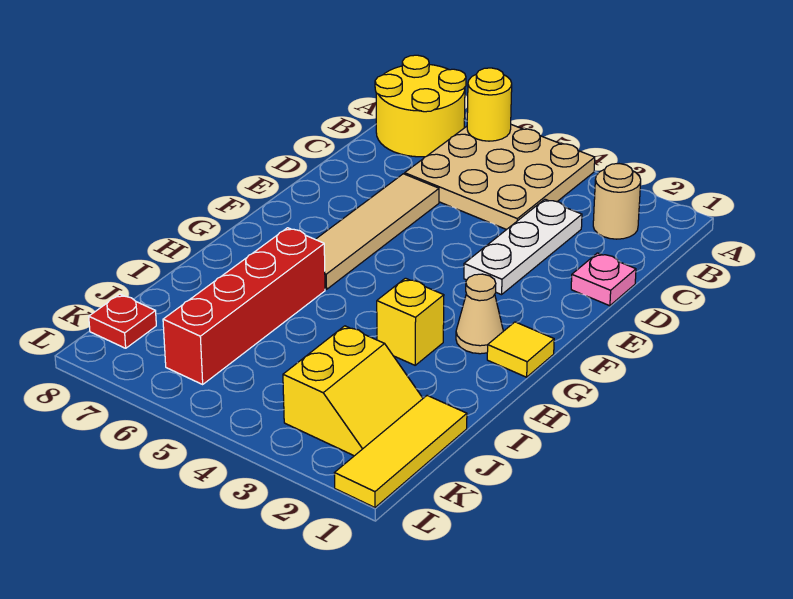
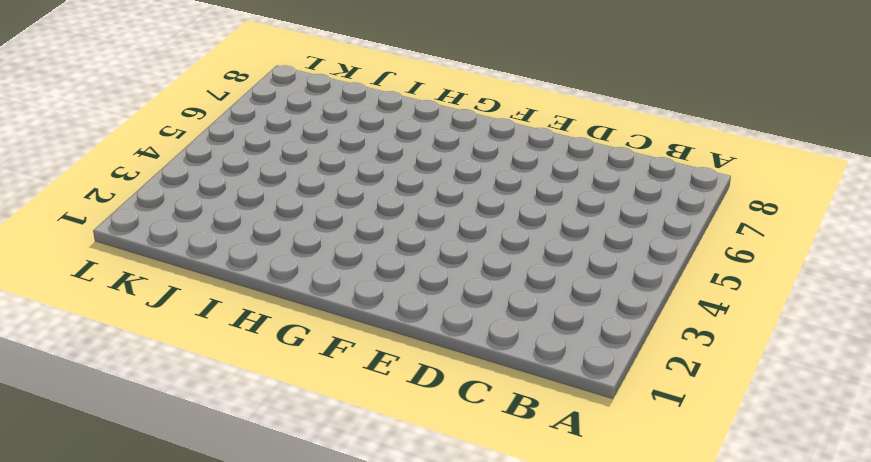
none -> tan plate A4:C6 level 1
none -> yellow round brick A7:B8 level 1
none -> tan round brick B2 level 1

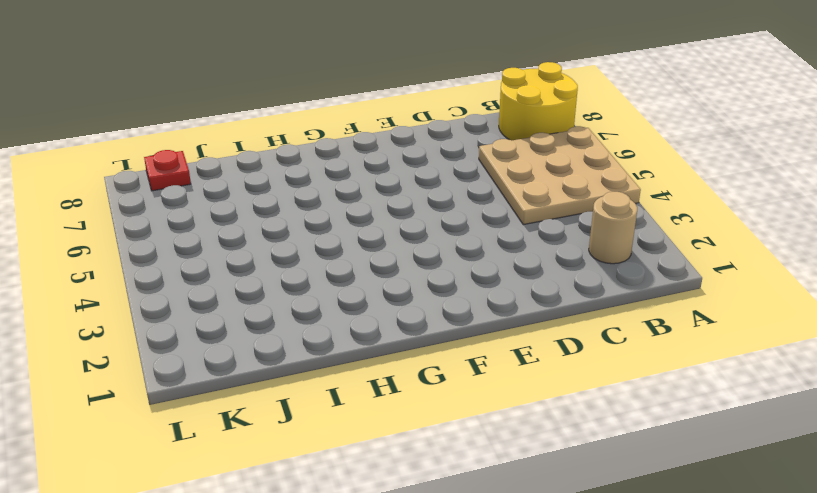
none -> white plate C3:E3 level 1
none -> pink plate D1 level 1
none -> tan tile D6:G6 level 1

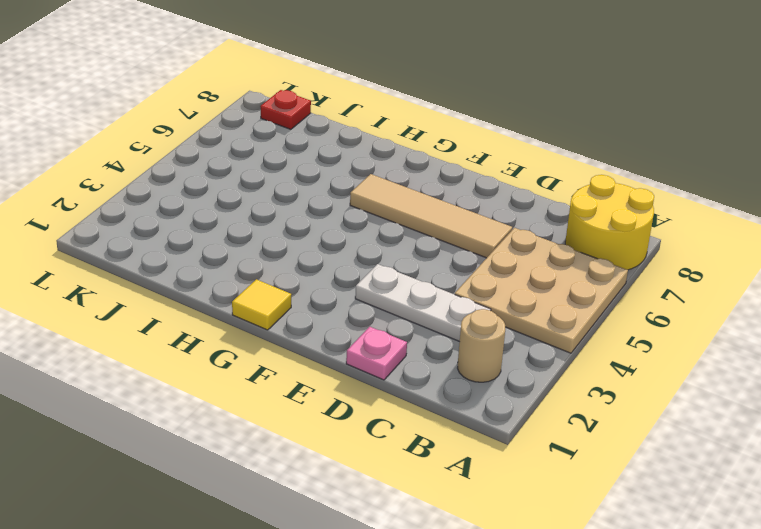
none -> tan cone G2 level 1
none -> yellow brick H3 level 1
none -> red brick H6:K6 level 1

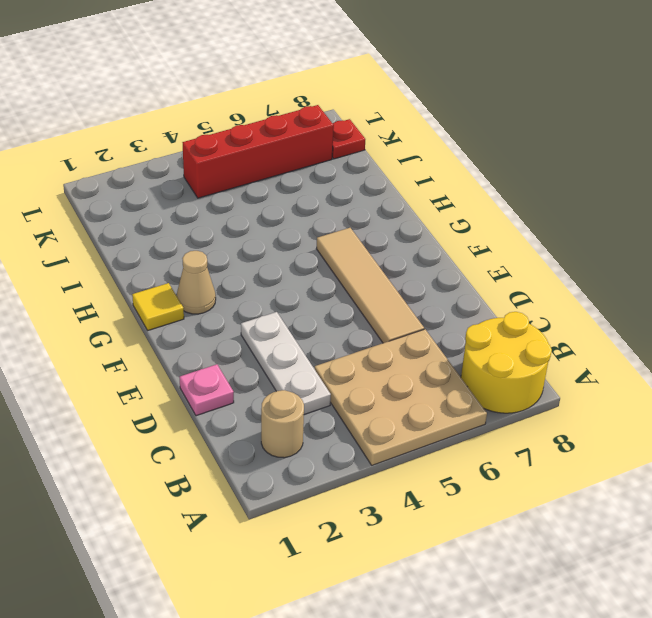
red brick K4:K7 level 1 -> red brick H6:K6 level 1
none -> yellow brick H3 level 1
none -> yellow tile J1:L1 level 1
none -> yellow slope J2:K3 level 1 top 3

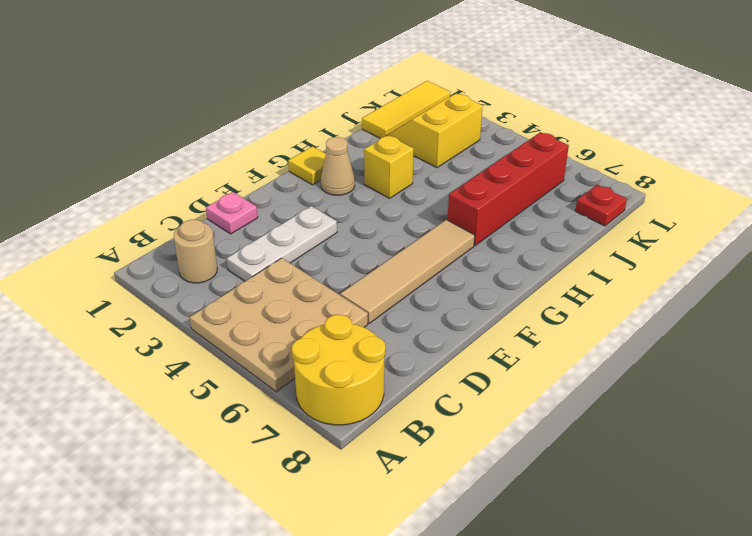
none -> yellow round brick A6 level 2

